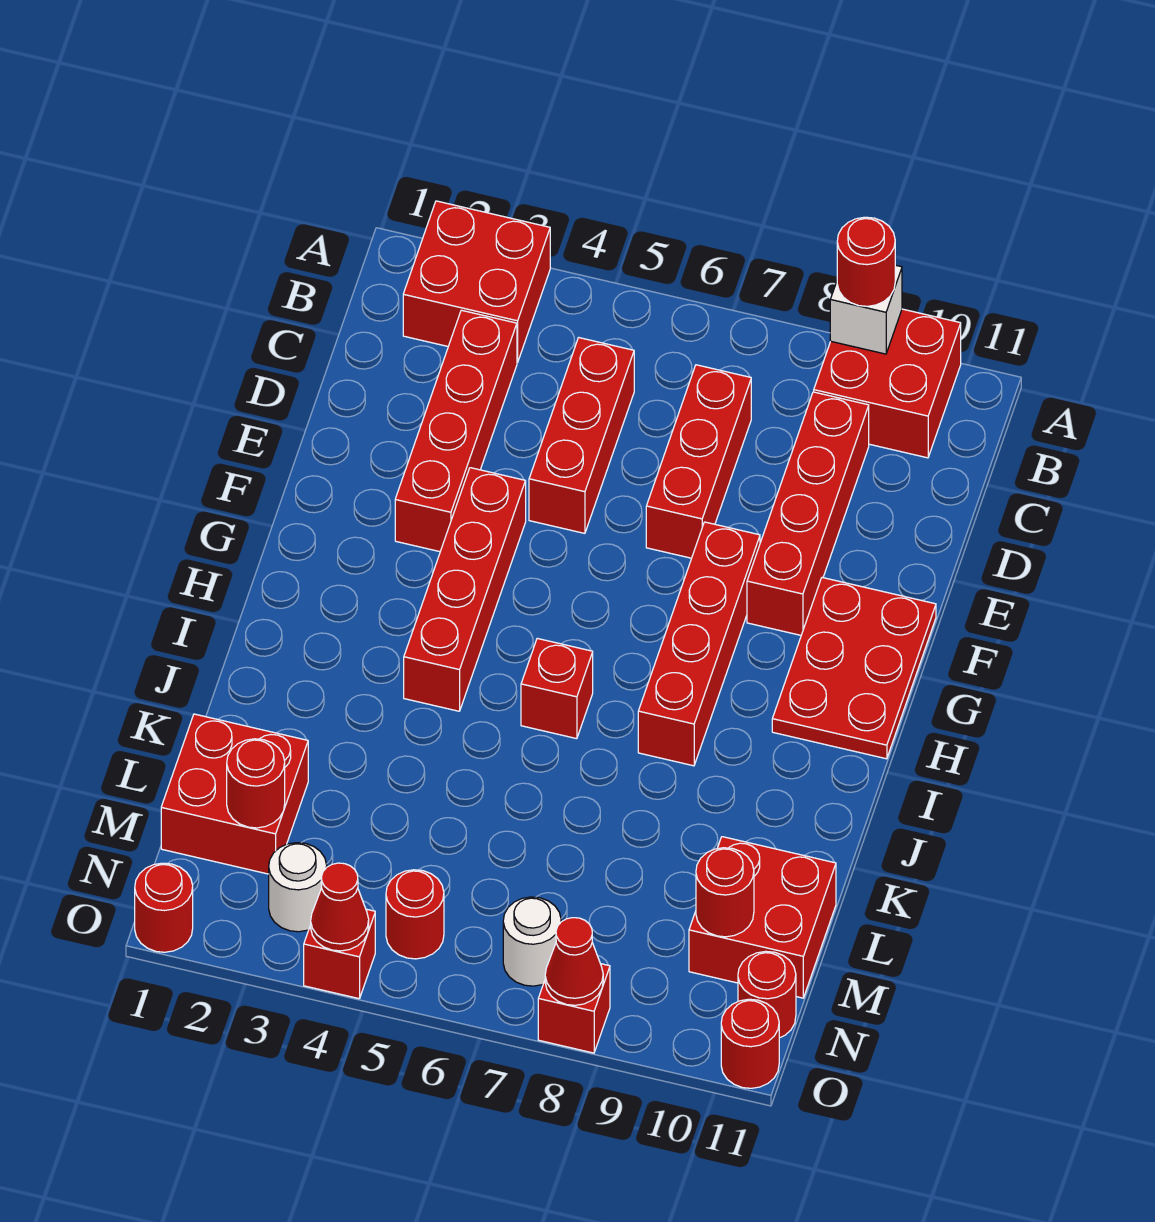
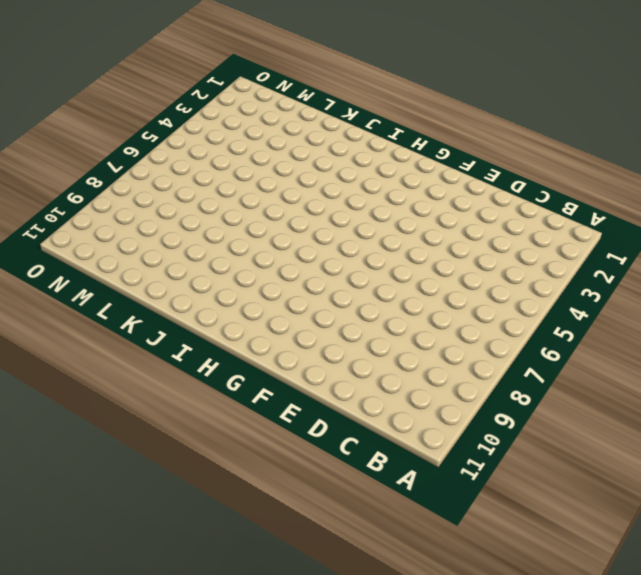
none -> red brick A2:B3 level 1
none -> red brick A9:B10 level 1
none -> red brick C3:F3 level 1

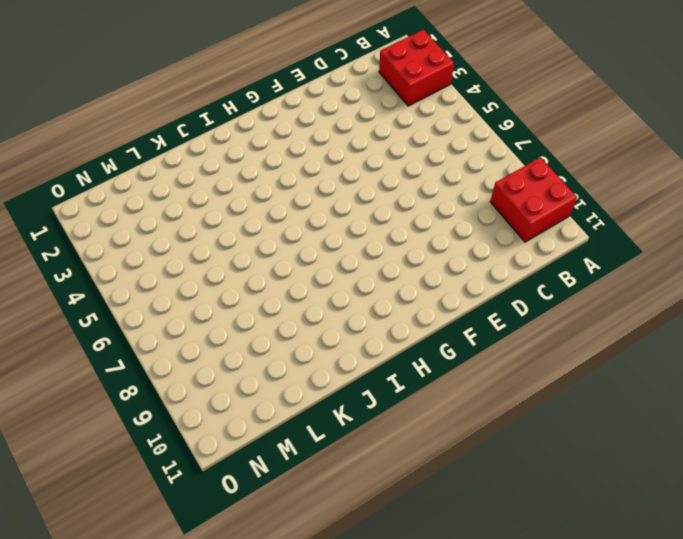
none -> red brick C3:F3 level 1
none -> red brick C5:E5 level 1
none -> red brick C7:E7 level 1

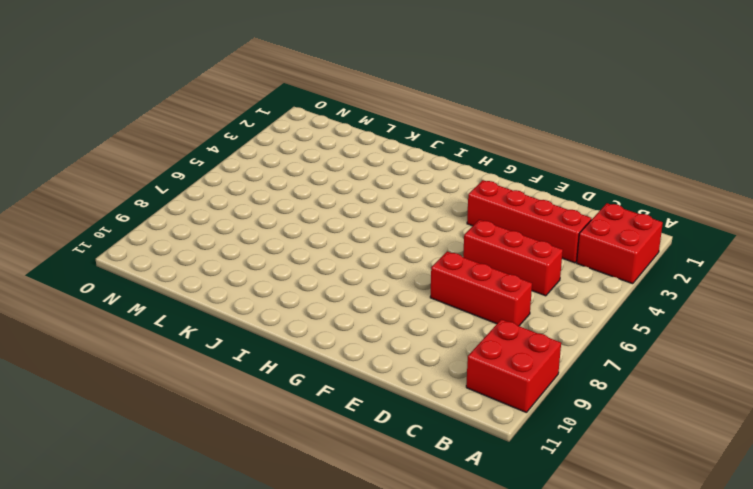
none -> red brick C9:F9 level 1
none -> red brick F4:I4 level 1
none -> red brick F8:I8 level 1

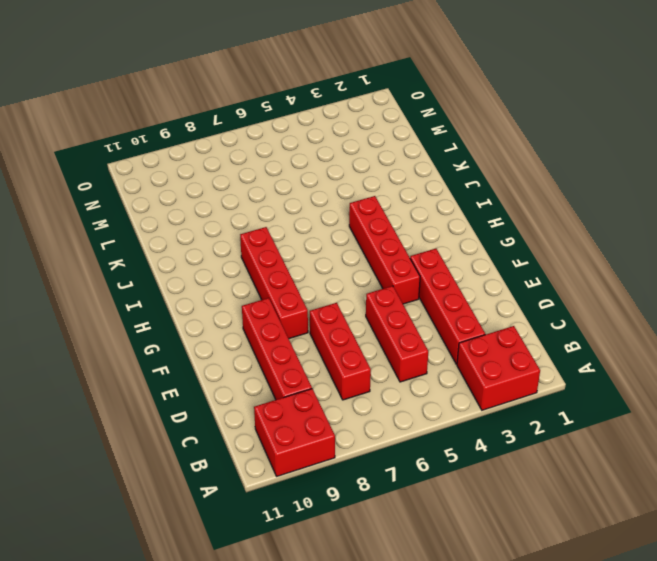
none -> red plate F10:H11 level 1
none -> red brick I6 level 1
none -> red brick L1:M2 level 1

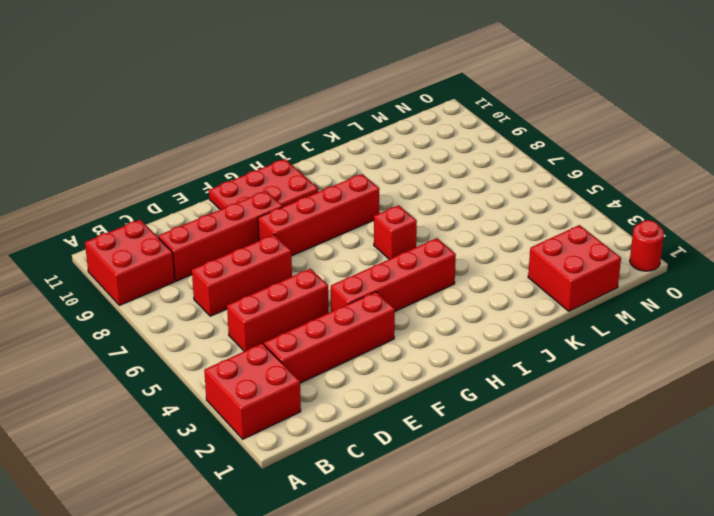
none -> red brick L10:M11 level 1
none -> white round brick N3 level 1
none -> red round brick N5 level 1

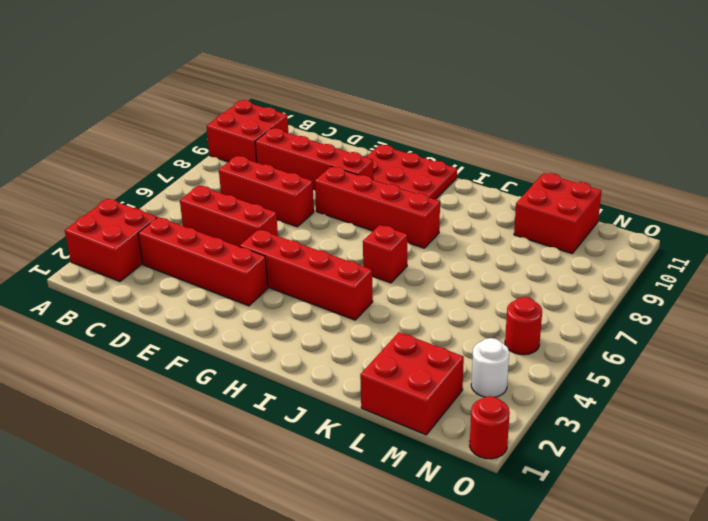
none -> white round brick N7 level 1
none -> red round brick N11 level 1
none -> red brick O4 level 1

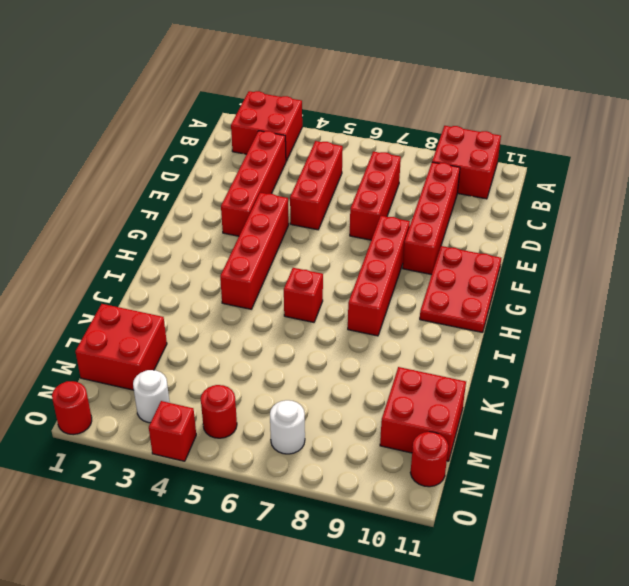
none -> red brick O8 level 1
none -> red round brick O11 level 1
none -> white brick A9 level 2

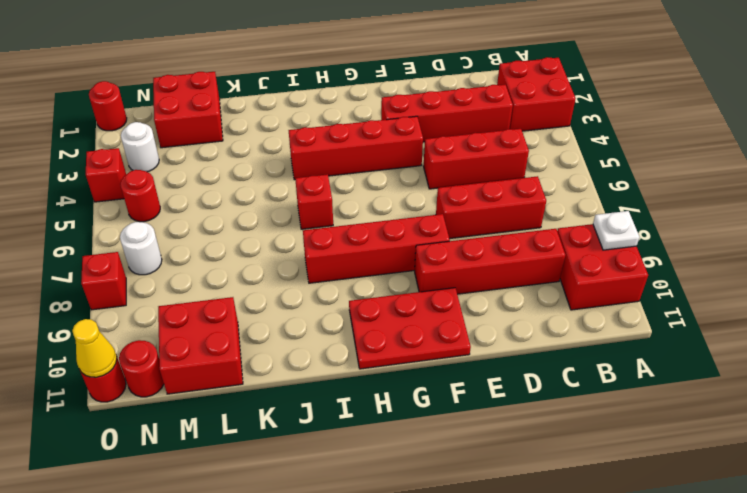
white plate A9 level 2 -> white brick A9 level 2
yellow cone O11 level 2 -> none
none -> red round brick M2 level 2
none -> red round brick M10 level 2
none -> red cone O4 level 2

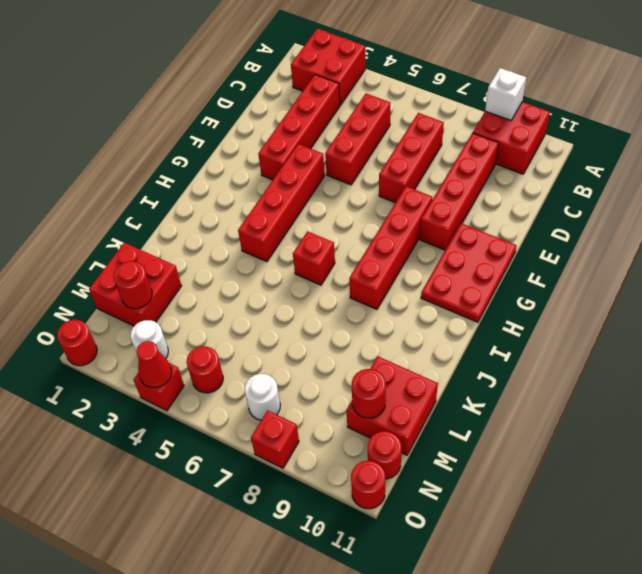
none -> red cone O8 level 2
none -> red round brick A9 level 3

